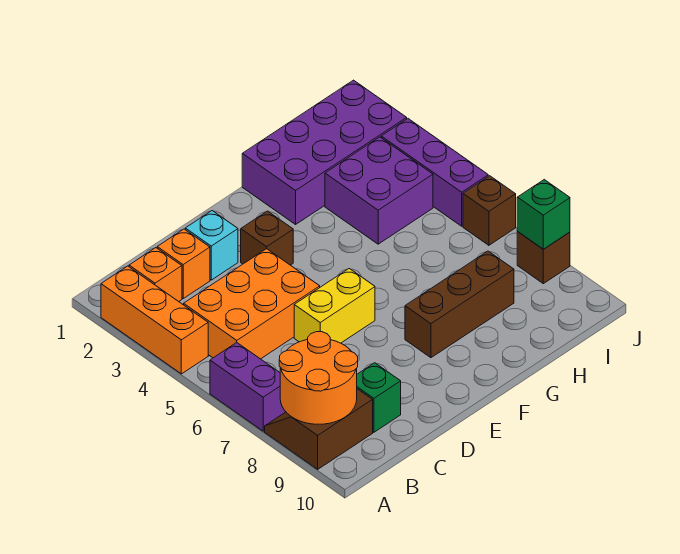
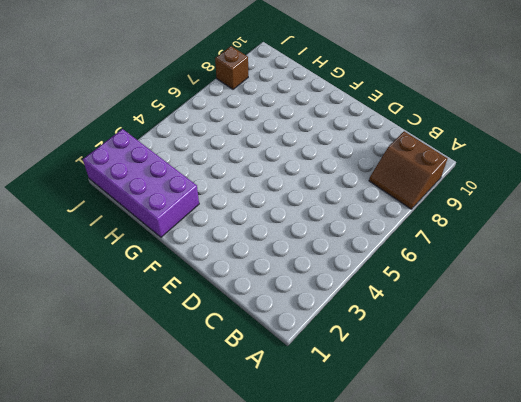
none -> orange brick A2:A4 level 1
none -> purple brick A6:A7 level 1
none -> orange brick B2 level 1

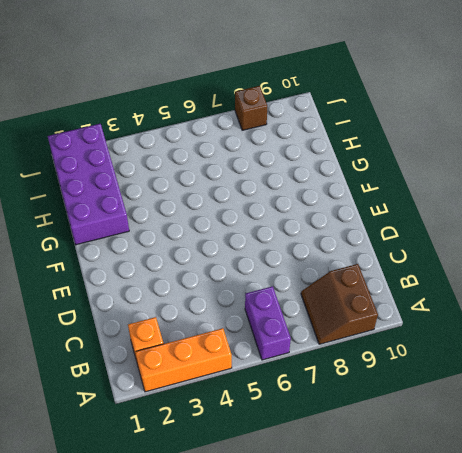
purple brick A6:B6 level 1 -> purple brick A6:A7 level 1
none -> orange brick B4:D5 level 1
none -> orange brick C2 level 1
none -> green brick C9 level 1

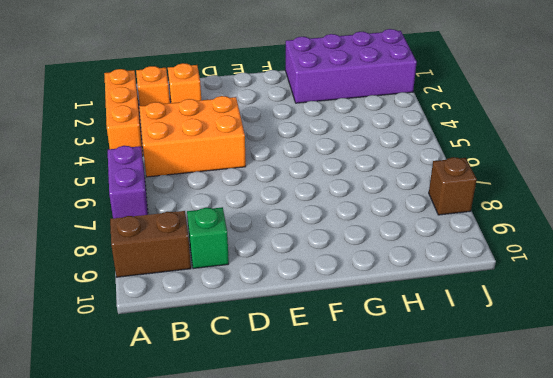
none -> cyan brick D2 level 1
none -> yellow brick D6:E6 level 1
none -> brown brick E3 level 1

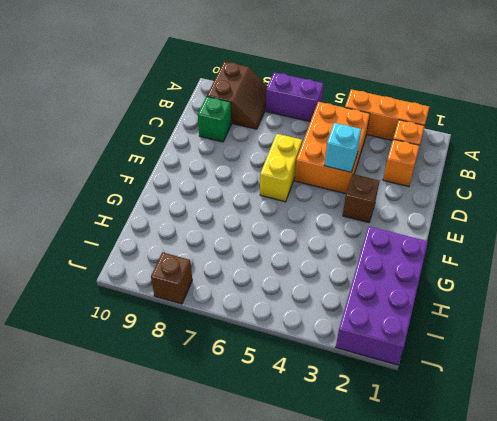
cyan brick D4 level 2 -> cyan brick D2 level 1
none -> brown brick F8:H8 level 1
none -> purple brick H3:I4 level 1
none -> purple brick J3:J5 level 1

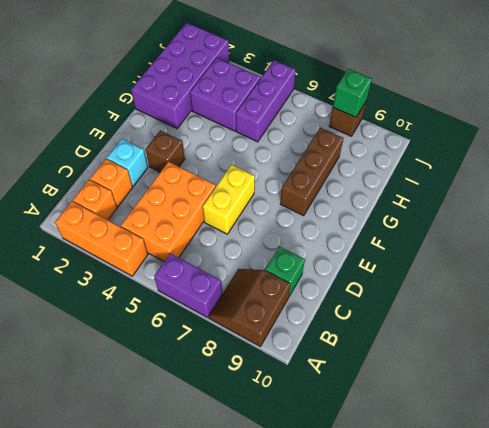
purple brick H5:J5 level 1 -> purple brick J3:J5 level 1
none -> brown brick J6 level 1
none -> orange round brick A8:B9 level 2

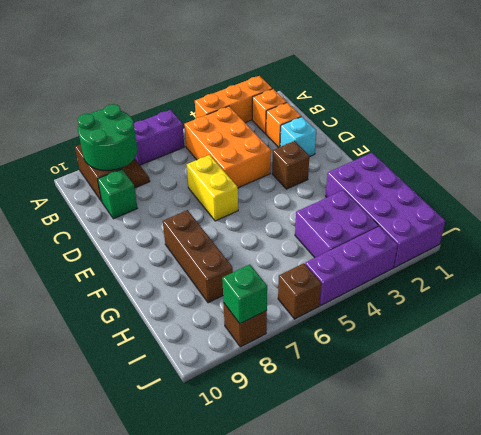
green round brick A8:B9 level 2 -> orange round brick A8:B9 level 2

